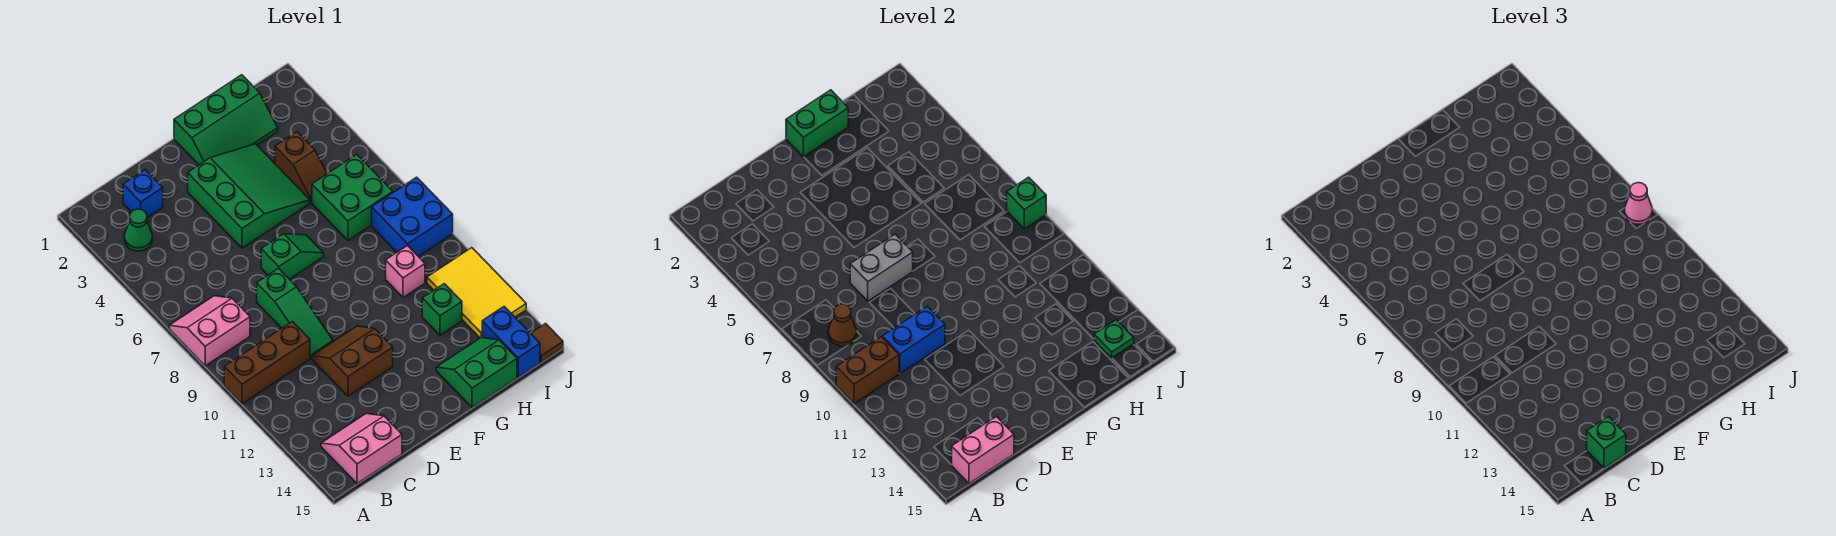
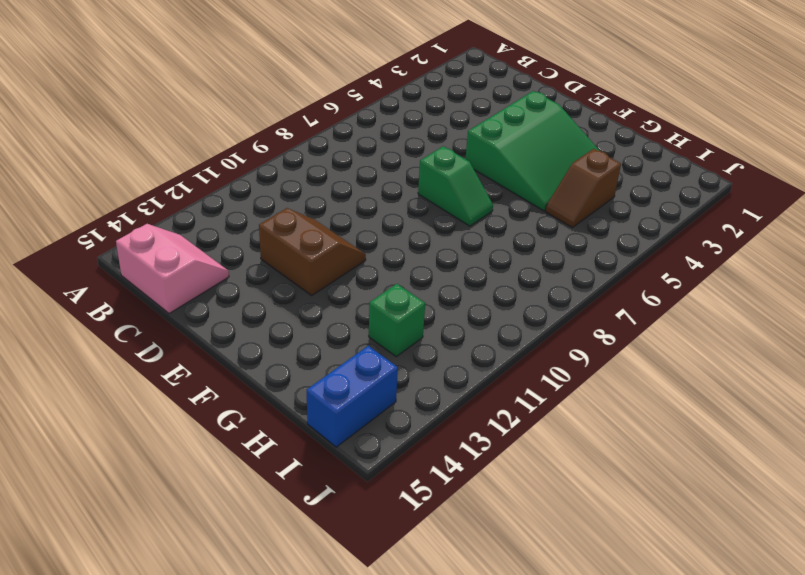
none -> pink slope A7:B8 level 1 top 8
none -> brown brick A10:C10 level 1
none -> green cone B3 level 1

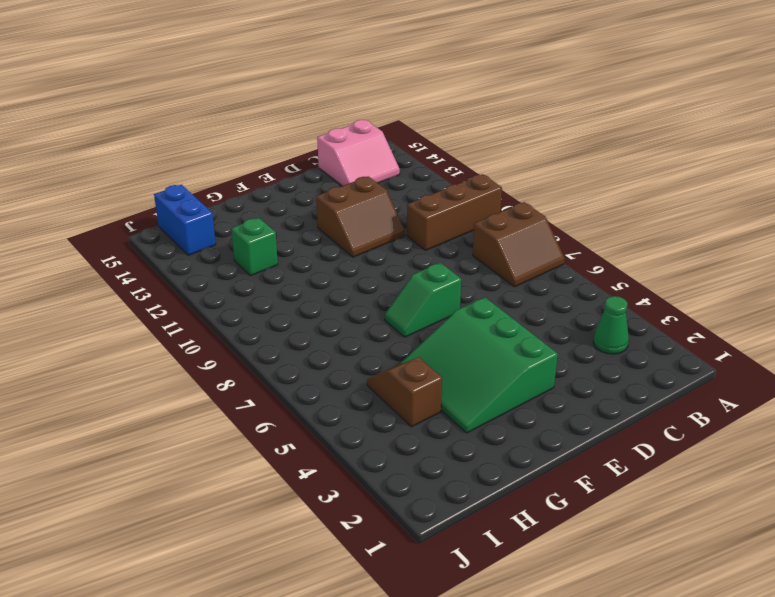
brown slope A7:B8 level 1 top 8 -> pink slope A7:B8 level 1 top 8
none -> blue brick C2 level 1
none -> green slope D8:D10 level 1 top 8
none -> green slope F1:H2 level 1 top 1

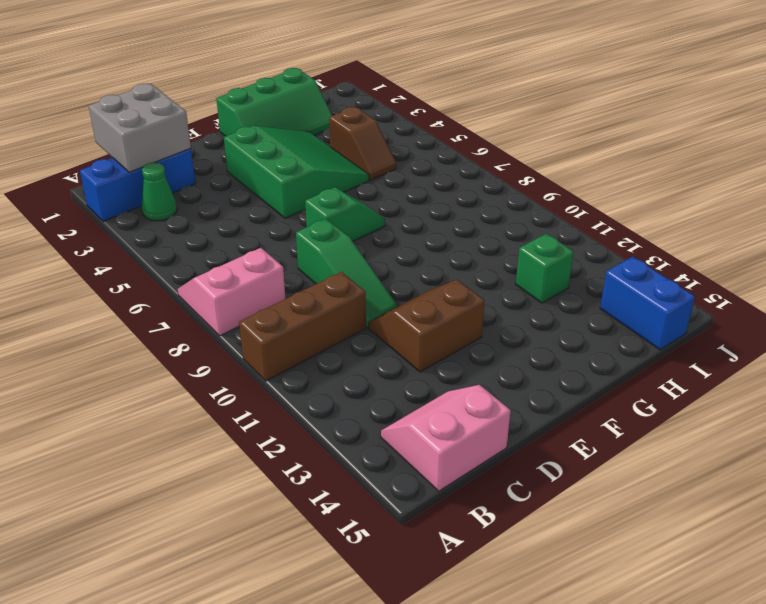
blue brick A2:C2 level 1 -> blue brick C2 level 1
grey brick B1:C2 level 2 -> none
none -> green slope G14:H15 level 1 top 15
none -> green brick H6:I7 level 1
none -> pink brick H10 level 1

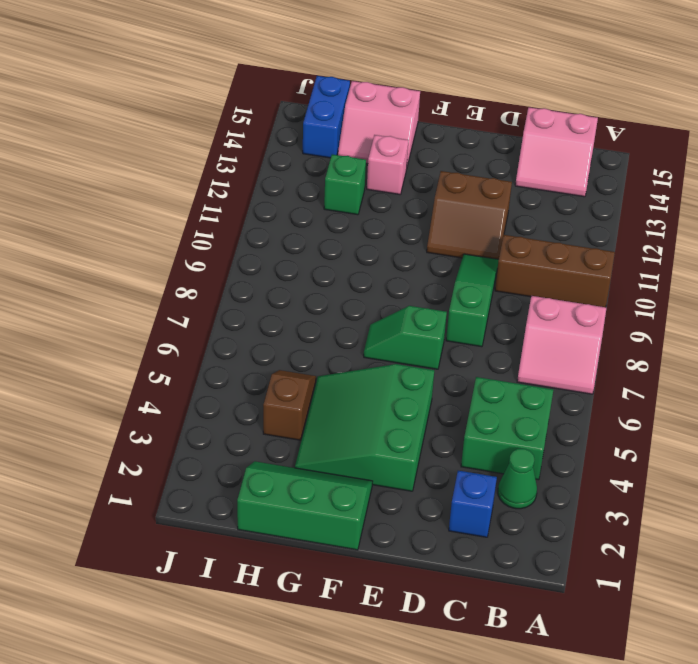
green brick B4:C5 level 1 -> green brick H6:I7 level 1
pink brick G13 level 1 -> pink brick H10 level 1
pink slope G14:H15 level 1 top 15 -> green slope G14:H15 level 1 top 15
none -> blue brick I8:J9 level 1
none -> yellow tile I11:J13 level 1
none -> brown tile J15 level 1

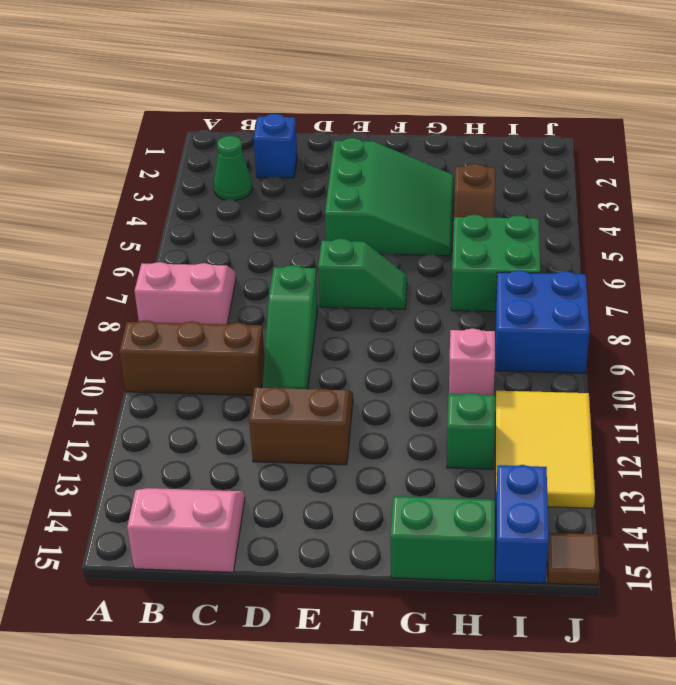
none -> green slope F1:H2 level 1 top 1
none -> brown brick A10:B10 level 2
none -> brown cone B8 level 2

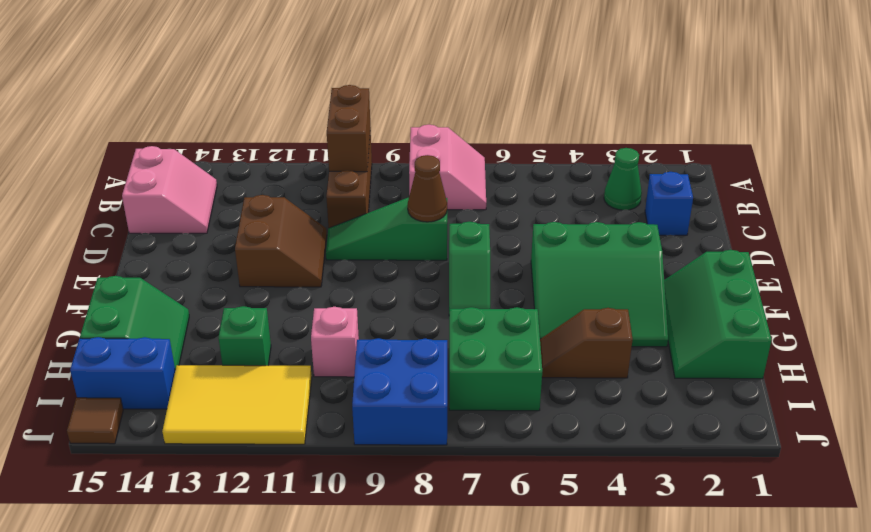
brown cone D8 level 2 -> brown cone B8 level 2
none -> pink brick B15:C15 level 2
none -> blue brick C10:D10 level 2
none -> grey brick D7:E7 level 2

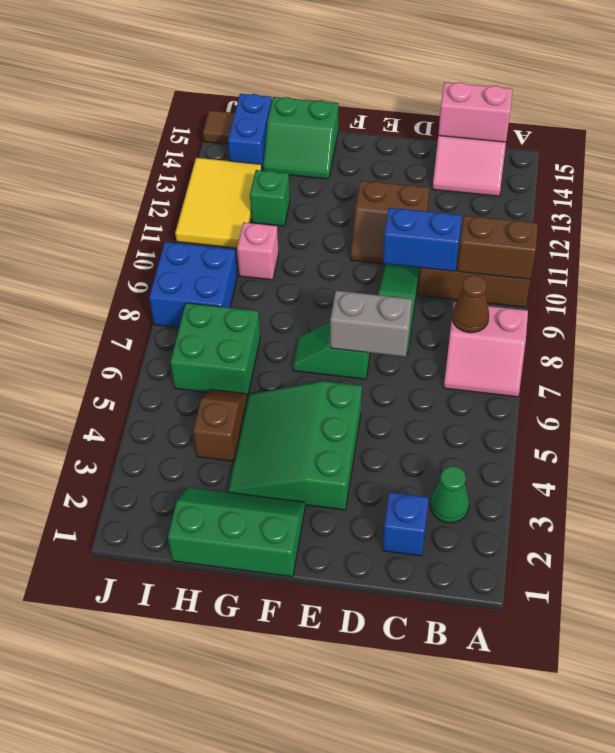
none -> green brick F1:G1 level 2
none -> green plate I14 level 2
none -> green brick J8 level 2

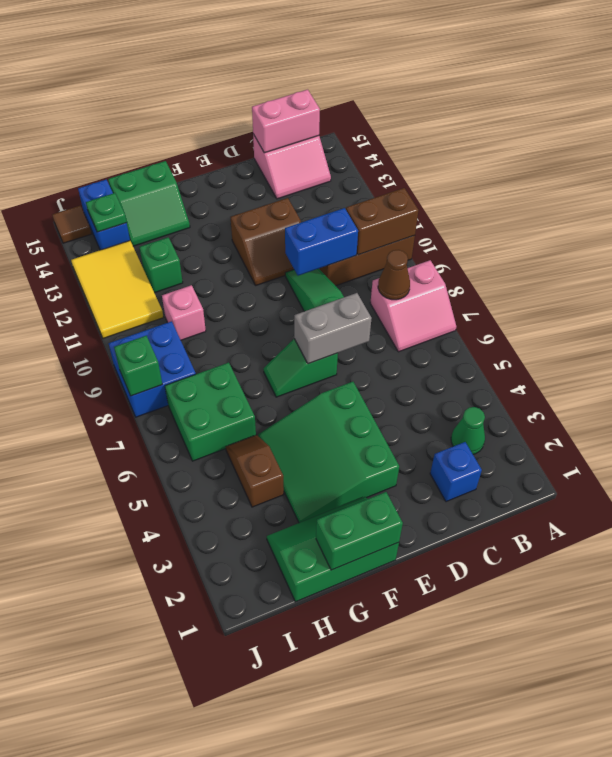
none -> green brick C15 level 3
none -> pink cone J8 level 3

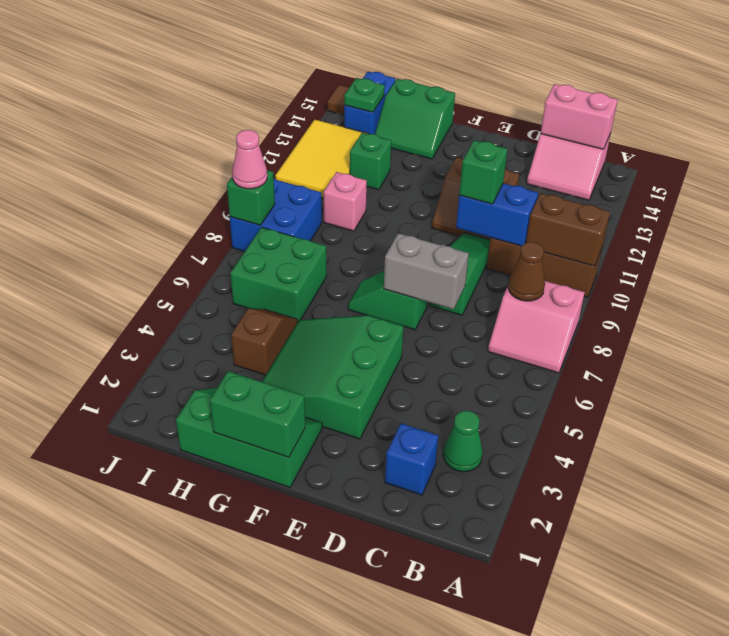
green brick D10 level 3 -> green brick C15 level 3

